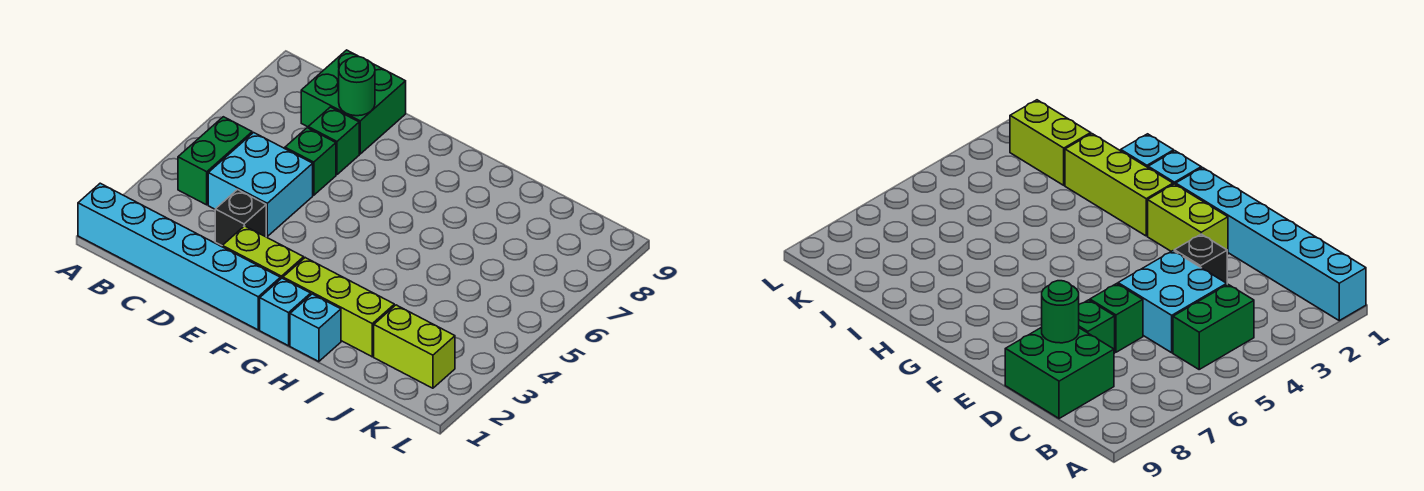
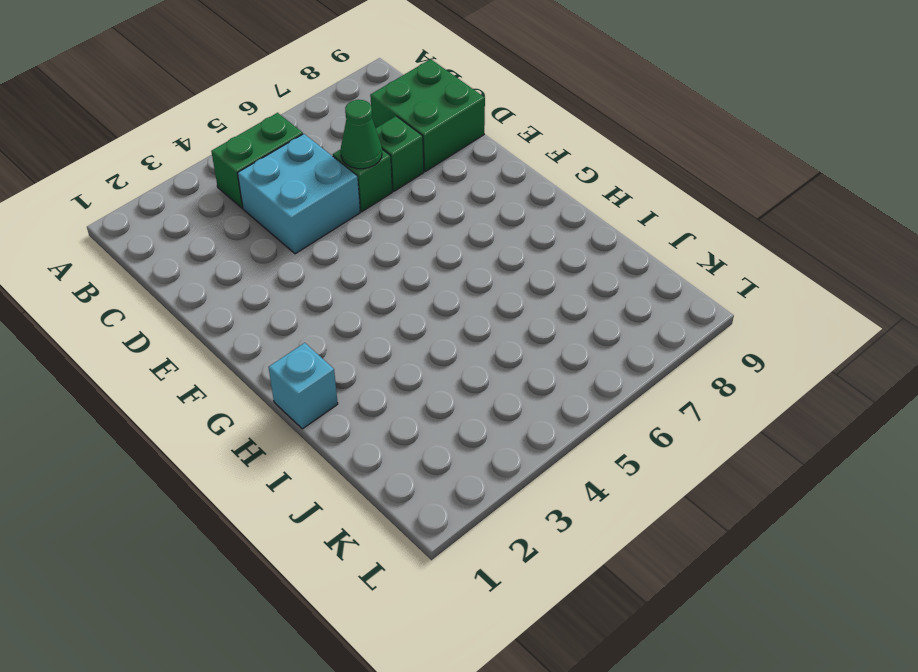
green cone D6 level 2 -> none
none -> cyan brick A1:F1 level 1
none -> black brick D3 level 1
none -> lime brick E2:F2 level 1

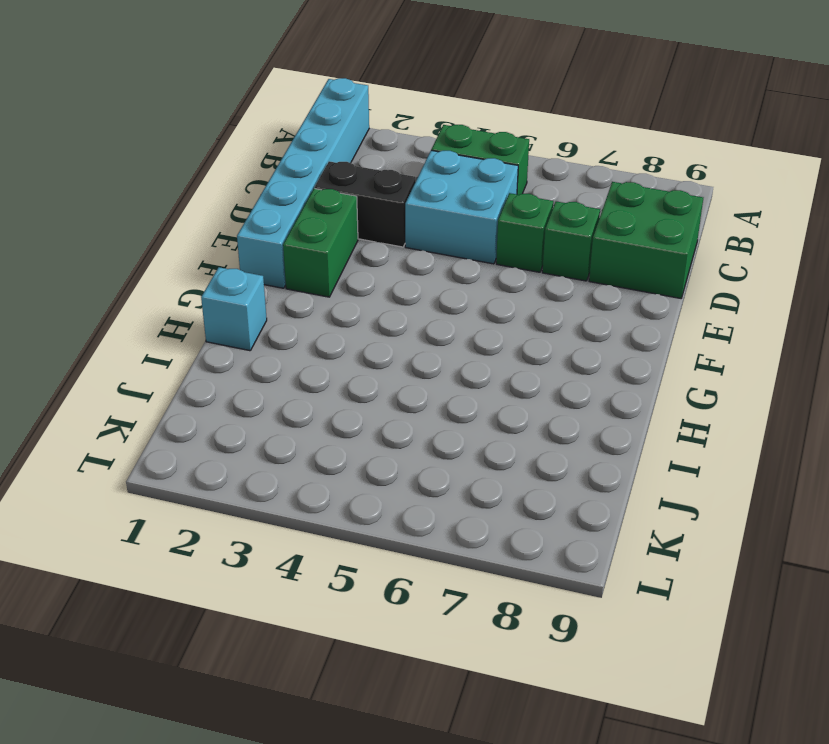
black brick D2:D3 level 1 -> black brick D3 level 1
green brick E2:F2 level 1 -> lime brick E2:F2 level 1
none -> cyan brick G1 level 1
none -> lime brick G2:I2 level 1
none -> lime brick J2:K2 level 1

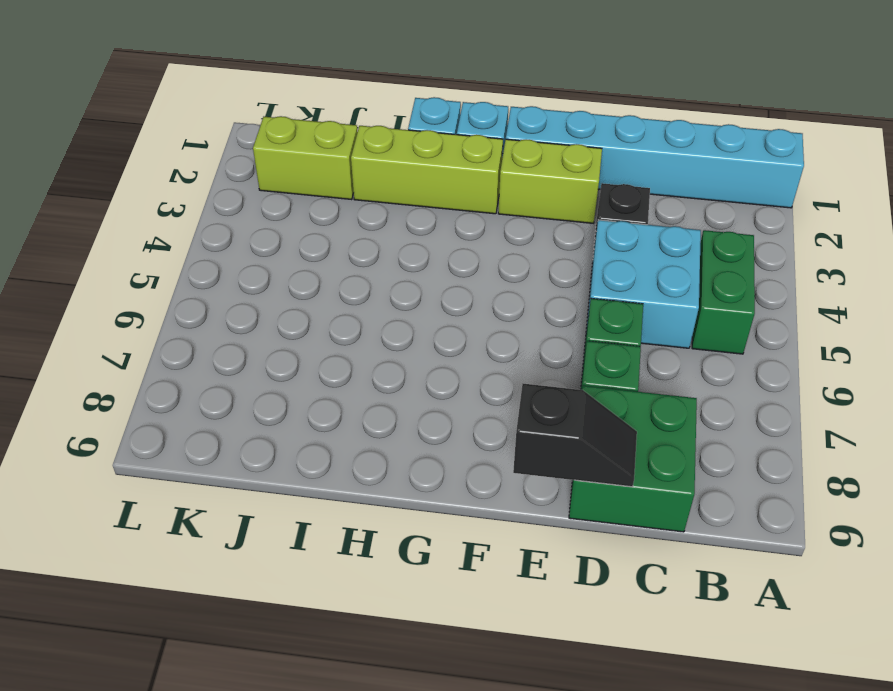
black slope D9:E9 level 2 top E -> none
none -> green round brick D8 level 2

